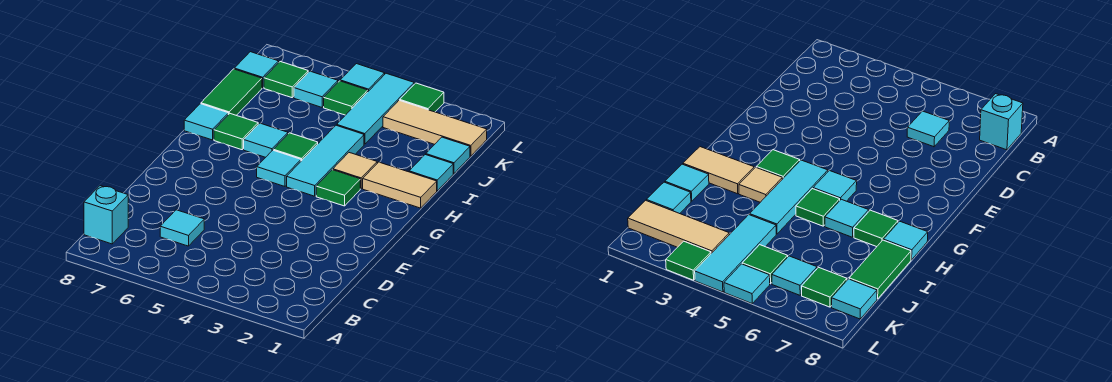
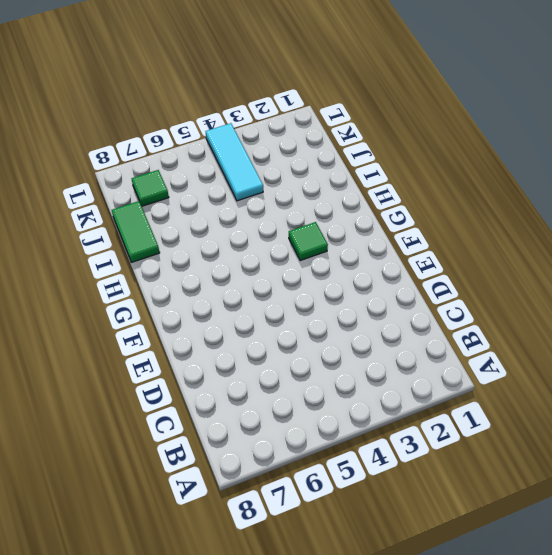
none -> cyan brick B8 level 1
none -> cyan tile C6 level 1
none -> cyan tile G4:I4 level 1

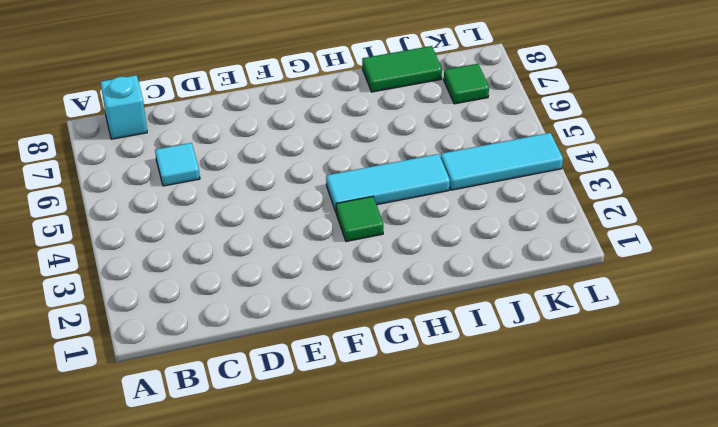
none -> cyan tile G5 level 1
none -> tan tile H1:H2 level 1
none -> tan tile H3 level 1

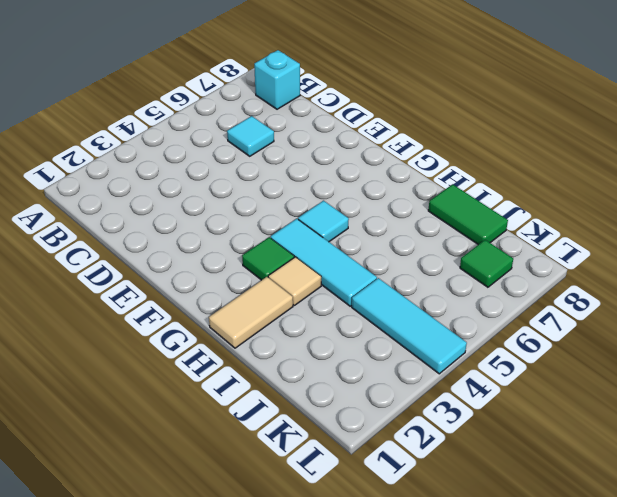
none -> green tile H5 level 1
none -> cyan tile H6 level 1
none -> green tile H7 level 1

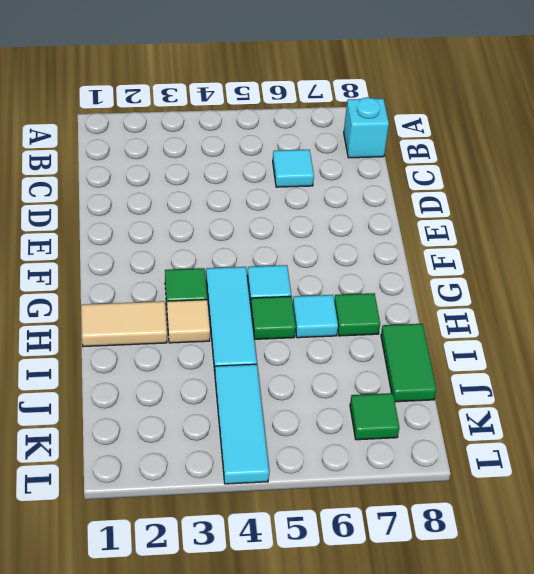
none -> cyan tile H8 level 1
none -> cyan tile I1 level 1
none -> cyan tile J1 level 1

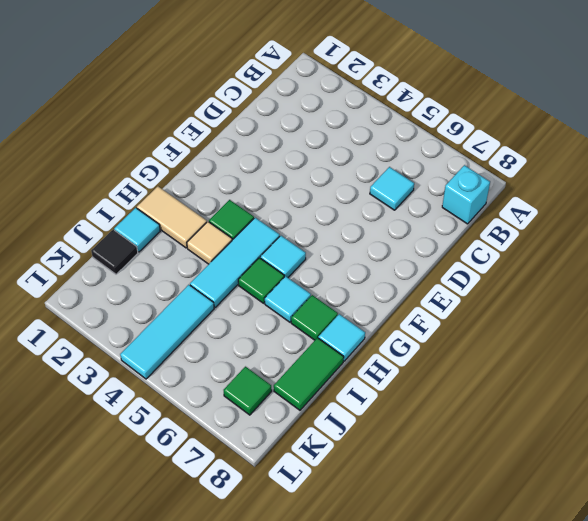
black tile J1 level 1 -> cyan tile J1 level 1
none -> tan tile K1:K3 level 1
none -> green tile K5 level 1
none -> cyan tile K6 level 1

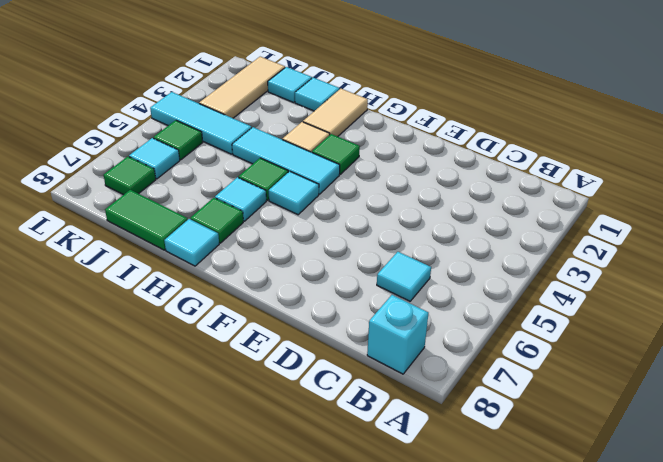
none -> cyan tile K8 level 1
none -> green tile L3 level 1
none -> cyan tile L5 level 1

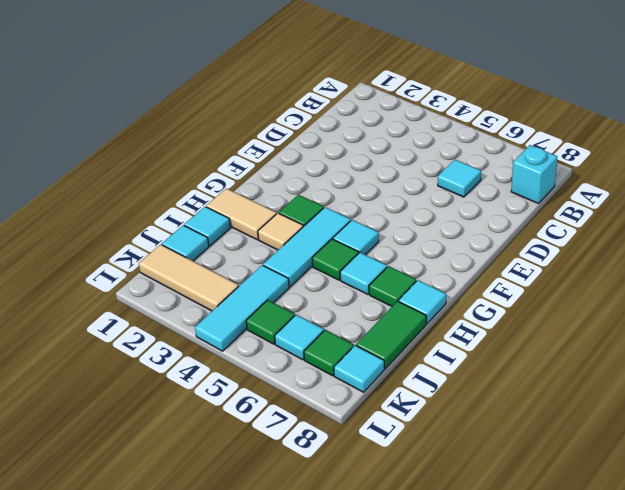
none -> green tile L3 level 1
none -> cyan tile L5 level 1

